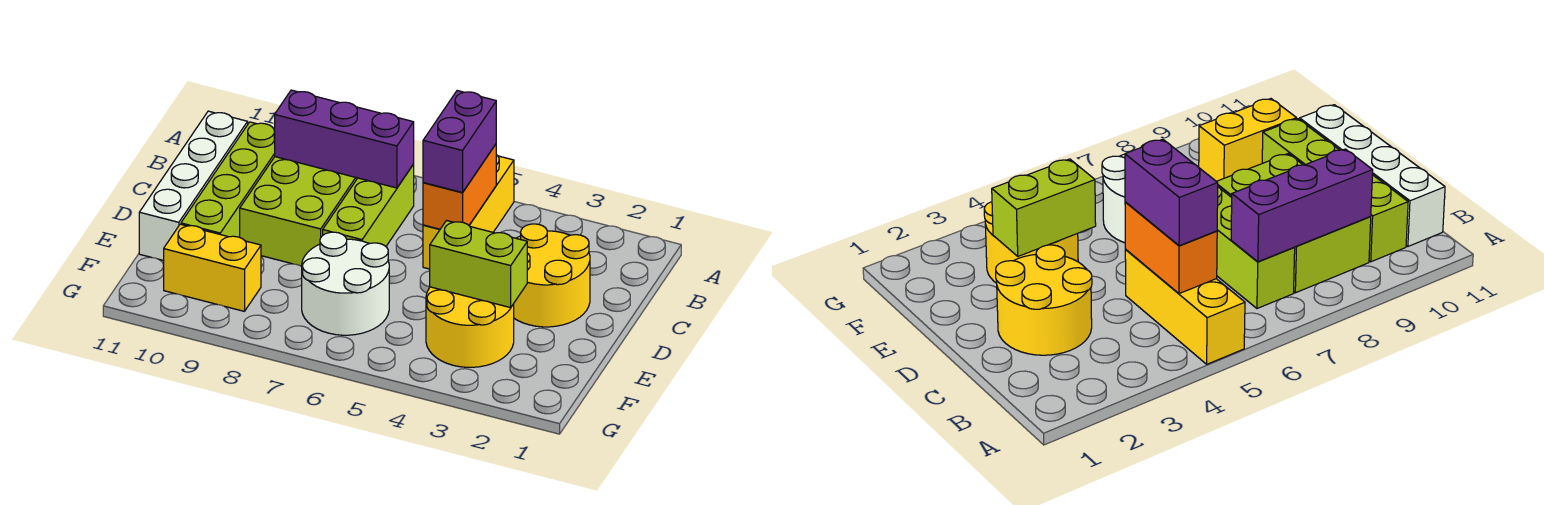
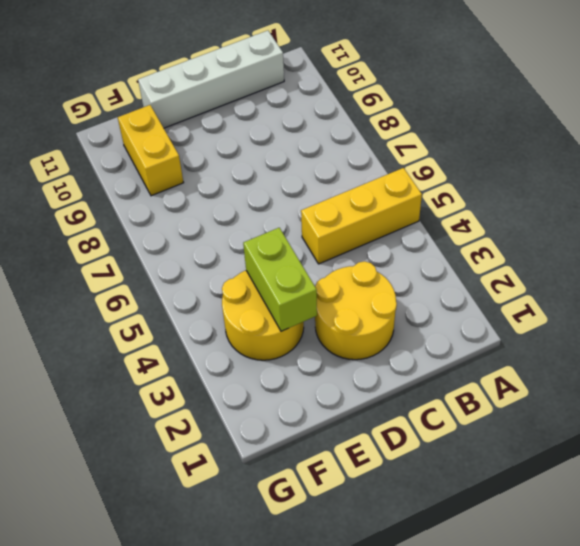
none -> lime brick B7:D7 level 1
none -> lime brick B8:D9 level 1
none -> lime brick B10:E10 level 1

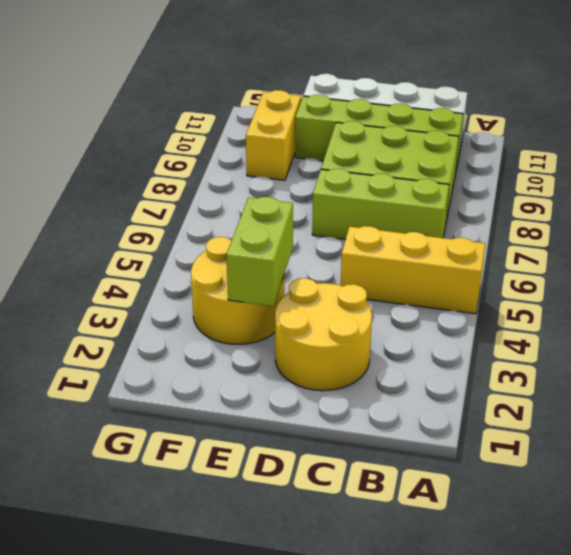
none -> white round brick E6:F7 level 1
none -> orange brick B5:C5 level 2
none -> purple brick B7:B9 level 2

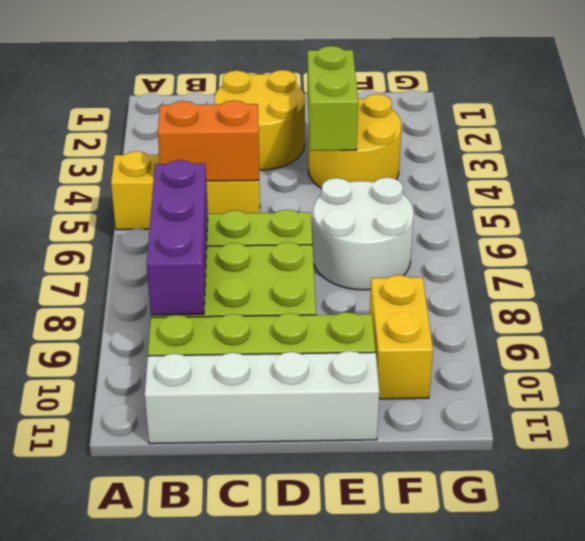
none -> purple brick B5:C5 level 3

